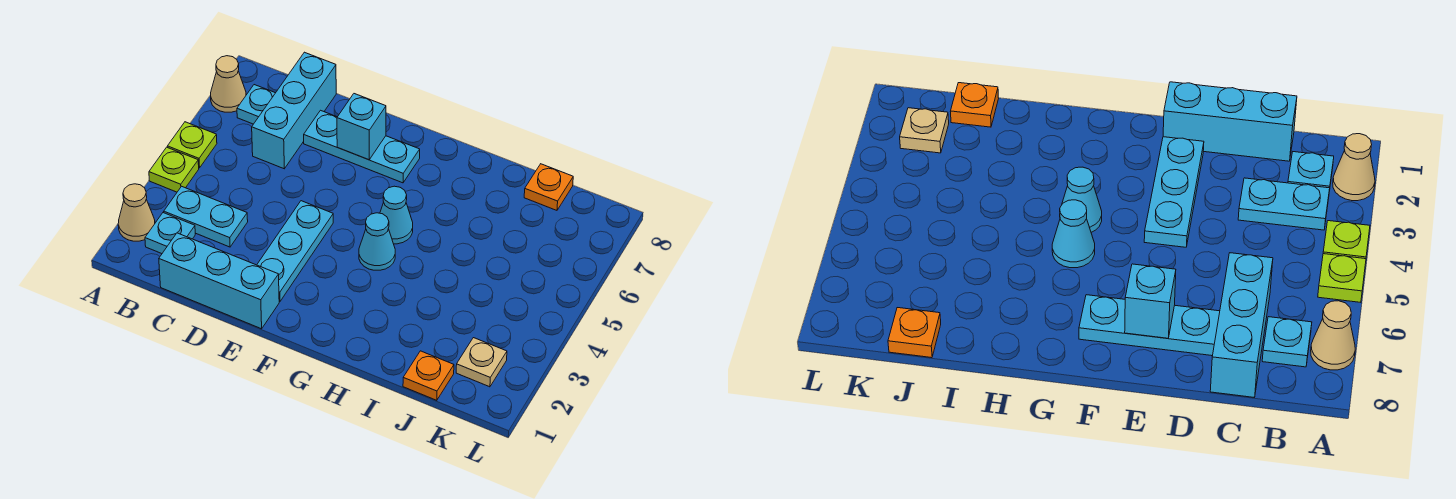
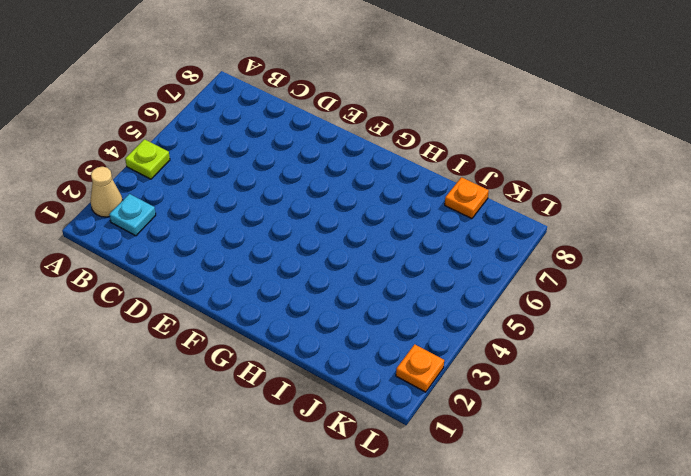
orange plate L2 level 1 -> orange plate J1 level 1
none -> lime plate A5 level 1
none -> tan cone A7 level 1
none -> cyan plate B3:C3 level 1

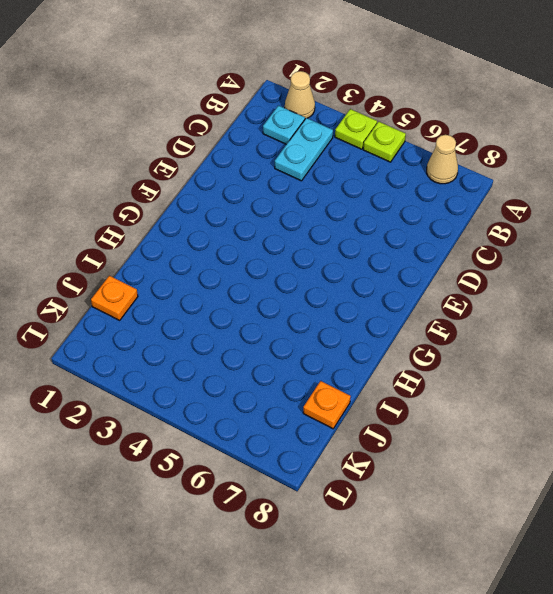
none -> cyan plate B7 level 1
none -> cyan brick C1:E1 level 1
none -> cyan brick C6:C8 level 1

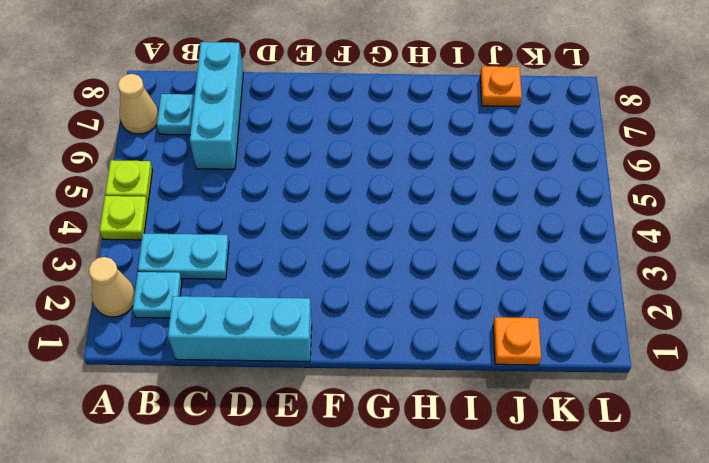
none -> cyan plate D7:F7 level 1
none -> cyan plate E2:E4 level 1
none -> cyan cone G4 level 1

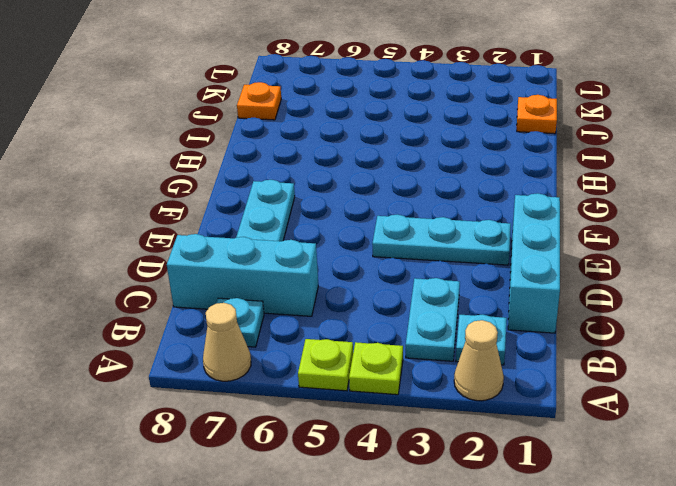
none -> cyan cone G4 level 1
none -> cyan cone G5 level 1
none -> tan plate K2 level 1

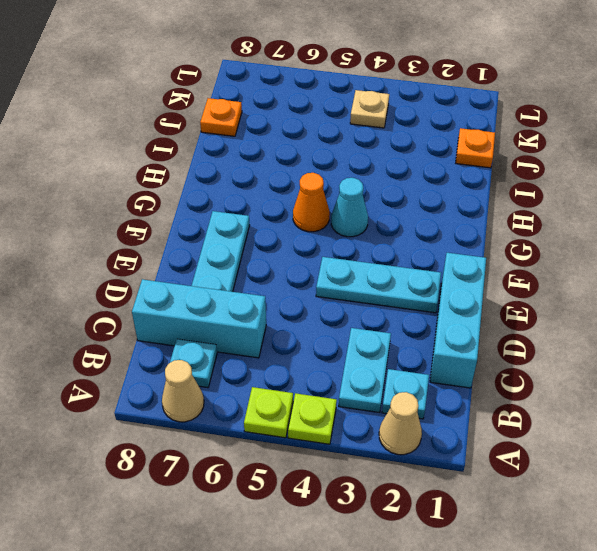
orange cone G5 level 1 -> cyan cone G5 level 1
tan plate K4 level 1 -> tan plate K2 level 1
none -> cyan brick E7 level 2

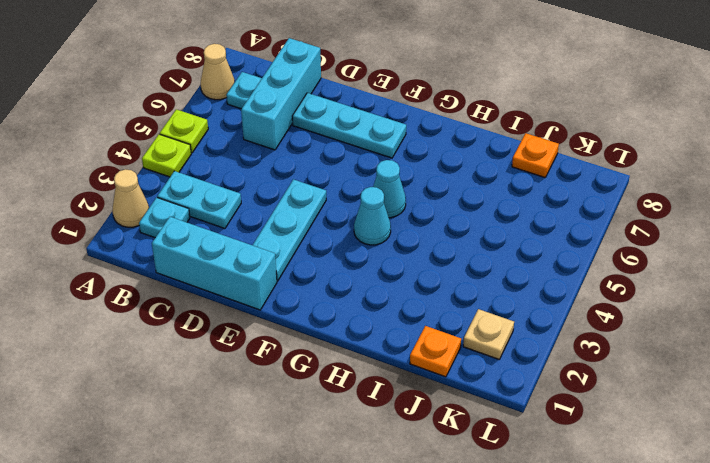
none -> cyan brick E7 level 2

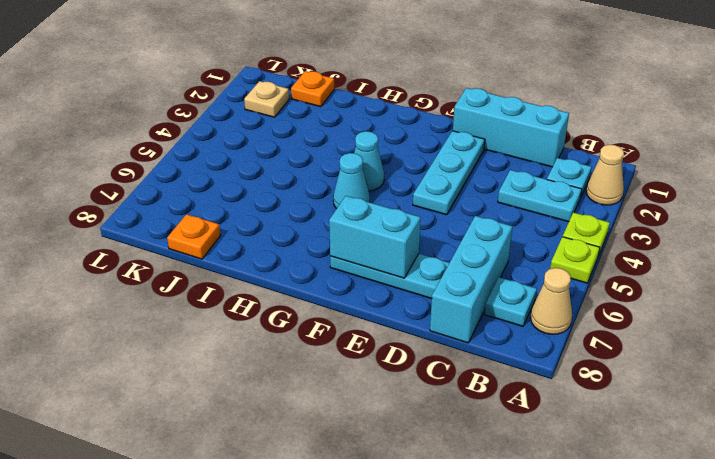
cyan brick E7:F7 level 2 -> cyan brick E7 level 2

